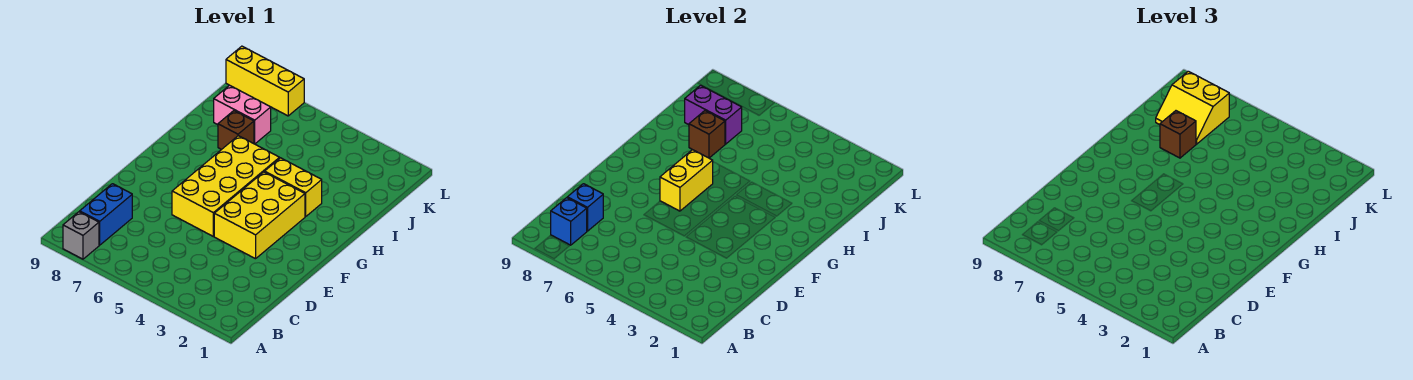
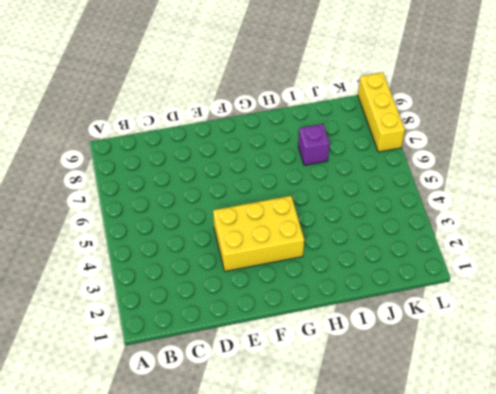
purple brick I7 level 1 -> brown brick I7 level 1
none -> grey brick A8 level 1
none -> blue brick B8:C8 level 1
none -> yellow brick E5:H6 level 1

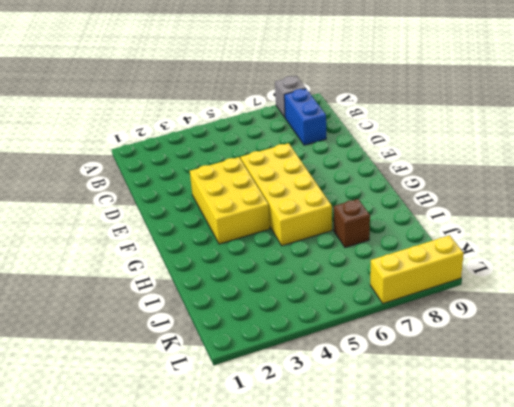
none -> yellow brick H3:H4 level 1
none -> pink brick J7:J8 level 1
none -> blue brick B8 level 2

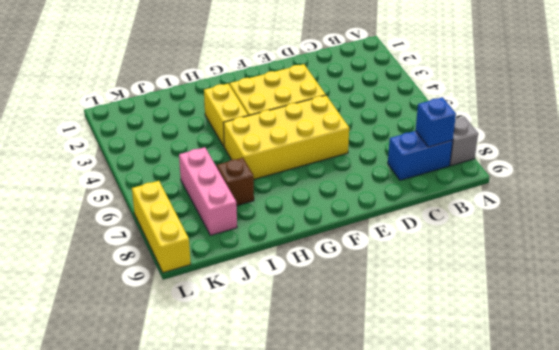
pink brick J6:J8 level 1 -> pink brick J7:J8 level 1
none -> blue brick C8 level 2
none -> yellow brick F6:G6 level 2
none -> brown brick I7 level 2

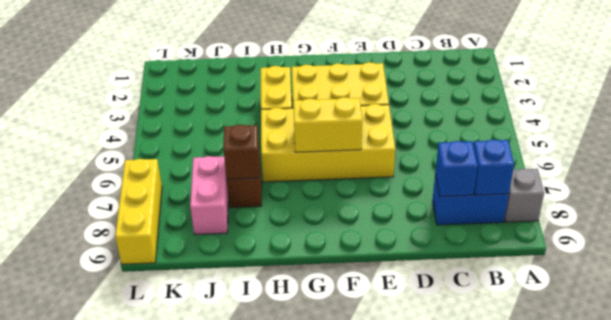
none -> purple brick J7:J8 level 2
none -> brown brick I7 level 3
none -> yellow slope J7:K8 level 3 top K

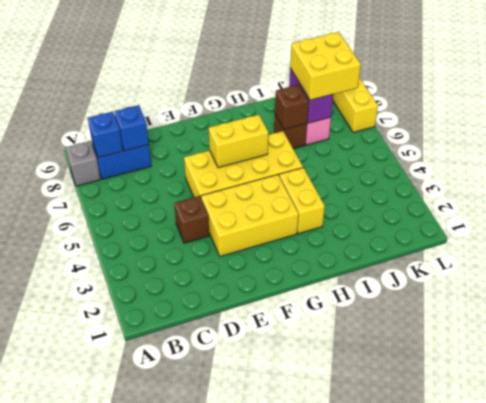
brown brick D4 level 1 -> brown brick I7 level 3
yellow brick J7:K8 level 3 -> yellow slope J7:K8 level 3 top K

